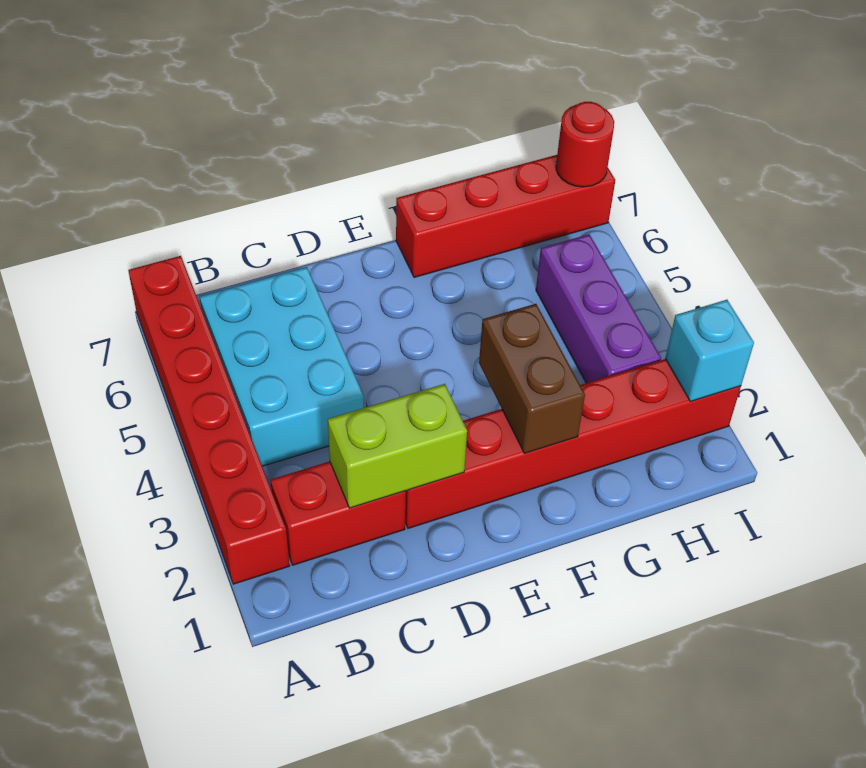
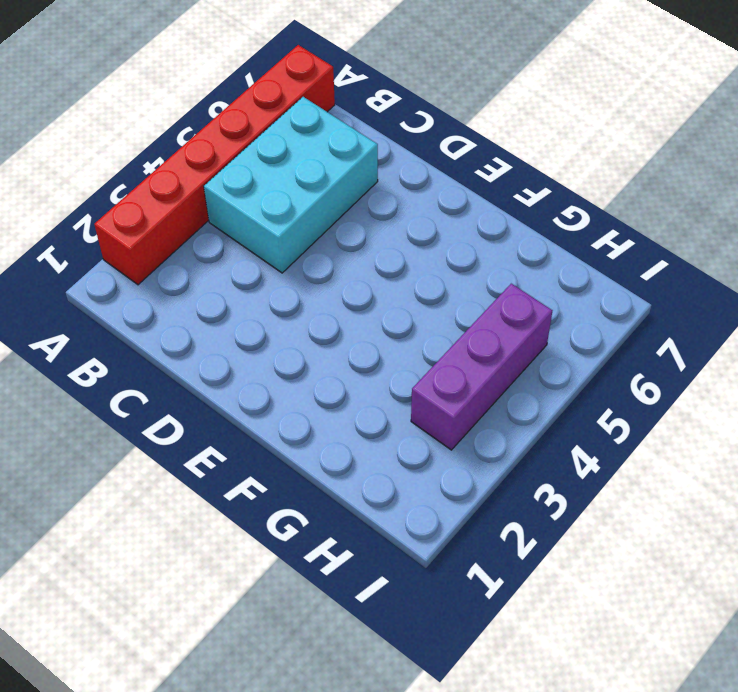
none -> red brick B2:C2 level 1
none -> red brick D2:I2 level 1

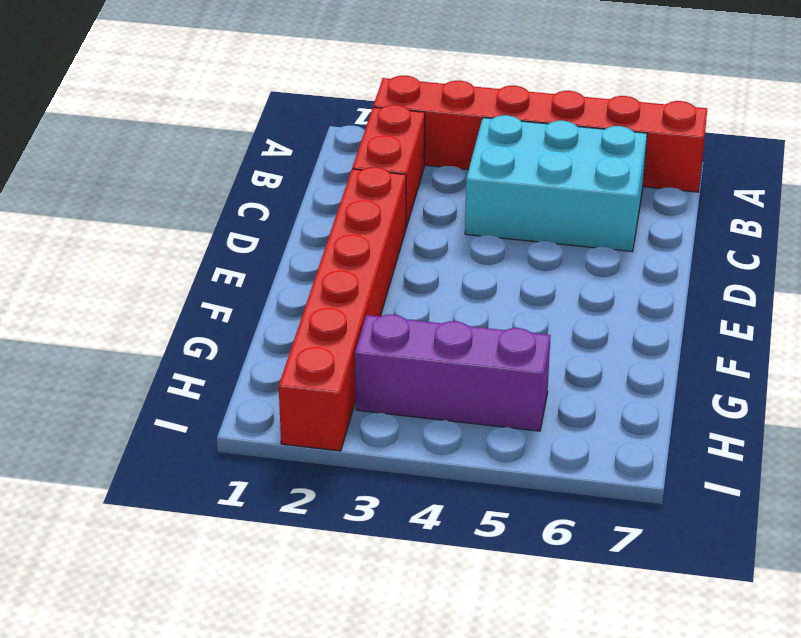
none -> red brick F7:I7 level 1
none -> lime brick C2:D2 level 2

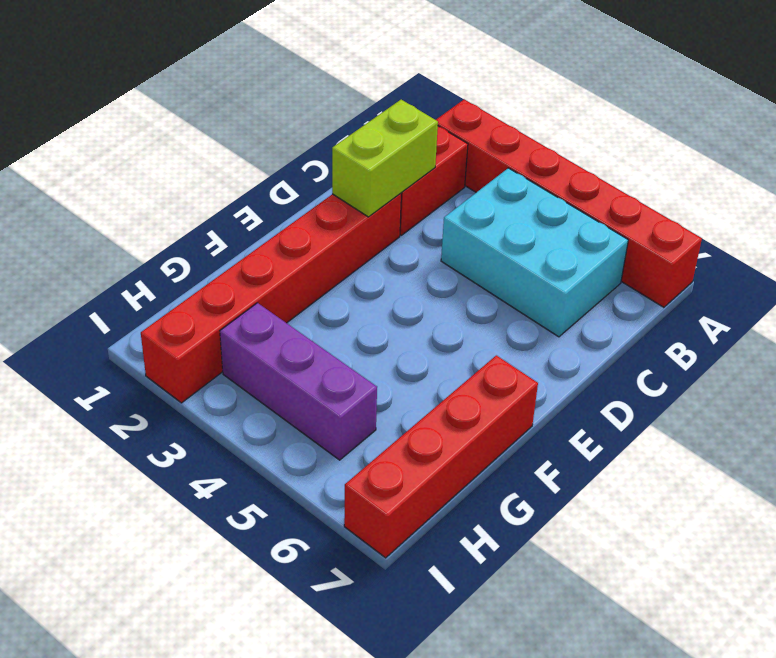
none -> brown brick F2:F3 level 2
none -> cyan brick I2 level 2

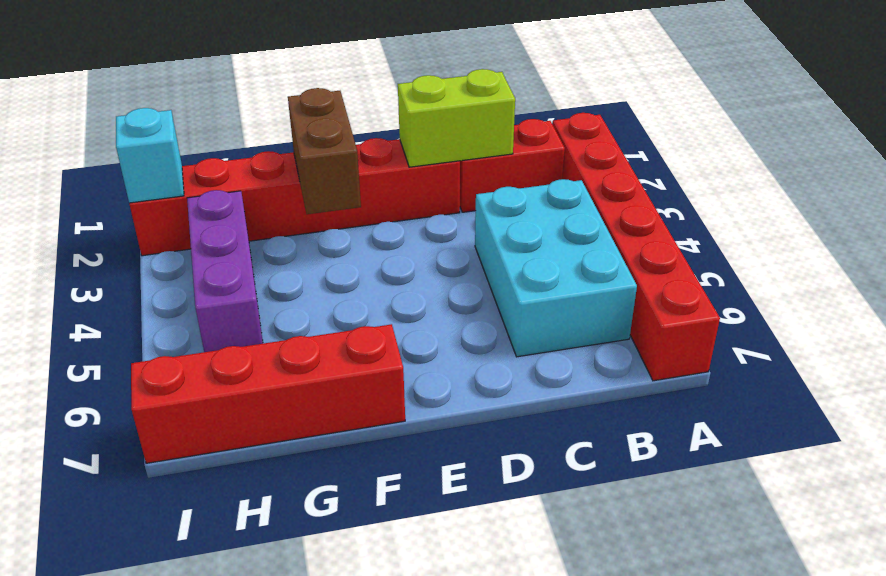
none -> red round brick I7 level 2

